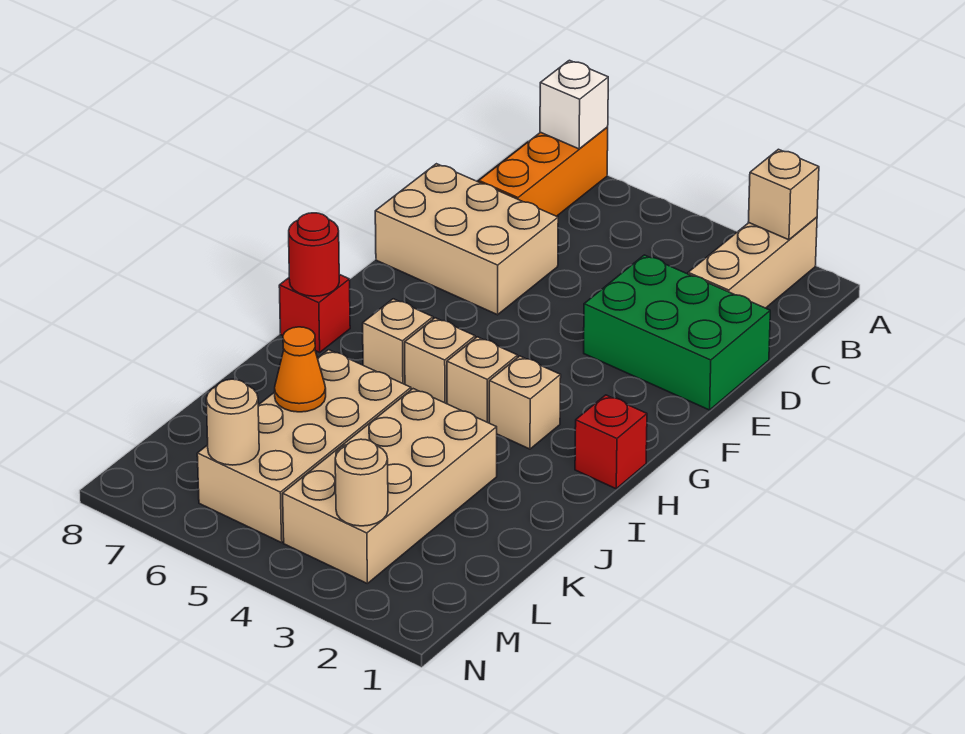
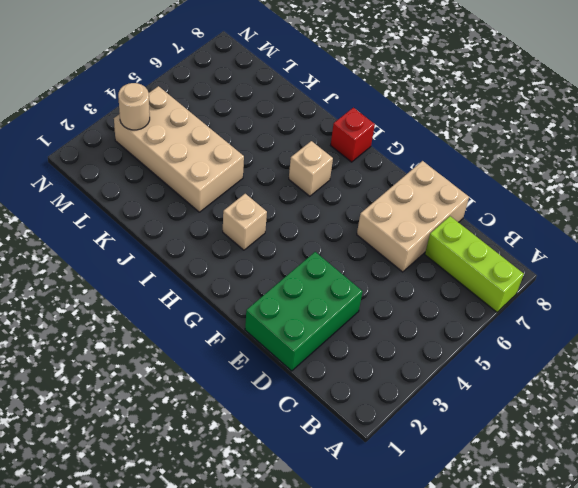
lime brick A7:C7 level 1 -> orange brick A7:C7 level 1
none -> tan brick A2:C2 level 1
none -> red brick H1 level 1
none -> tan brick H4 level 1

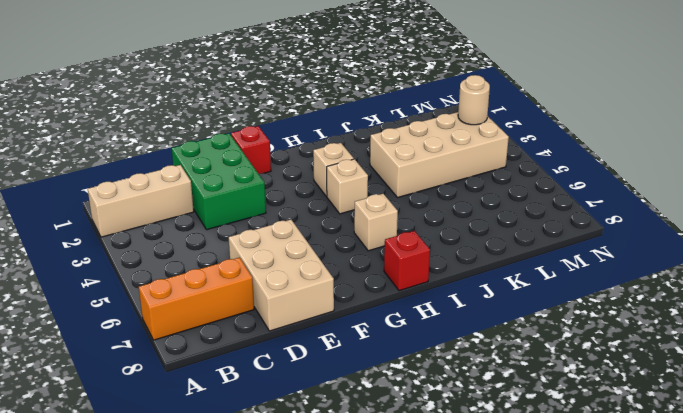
red brick F1 level 1 -> red brick H1 level 1
none -> tan brick H5 level 1
none -> tan brick J5:M6 level 1
none -> tan brick A2 level 2

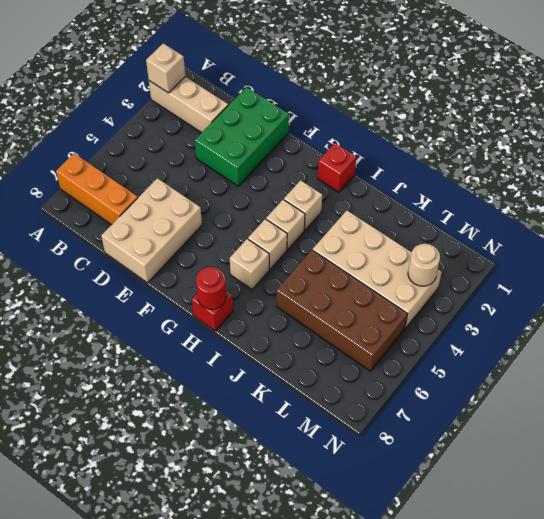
brown brick J5:M6 level 1 -> tan brick J5:M6 level 1
none -> white brick A7 level 2
none -> orange cone K6 level 2
none -> tan round brick M6 level 2

